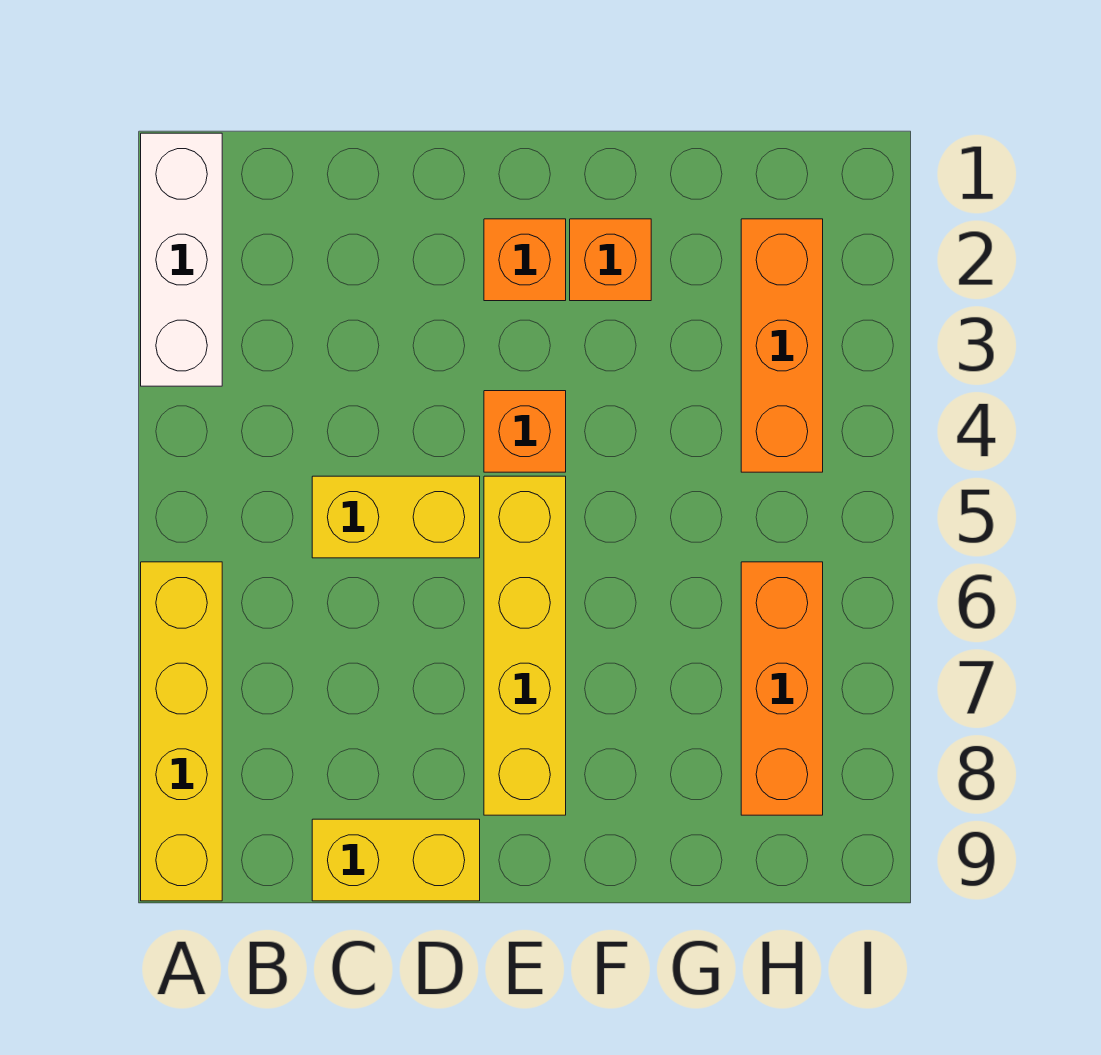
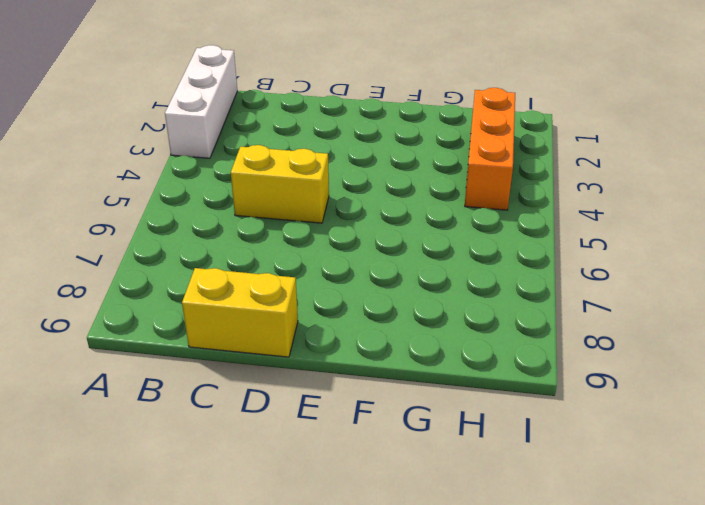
none -> yellow brick A6:A9 level 1
none -> orange brick E2 level 1

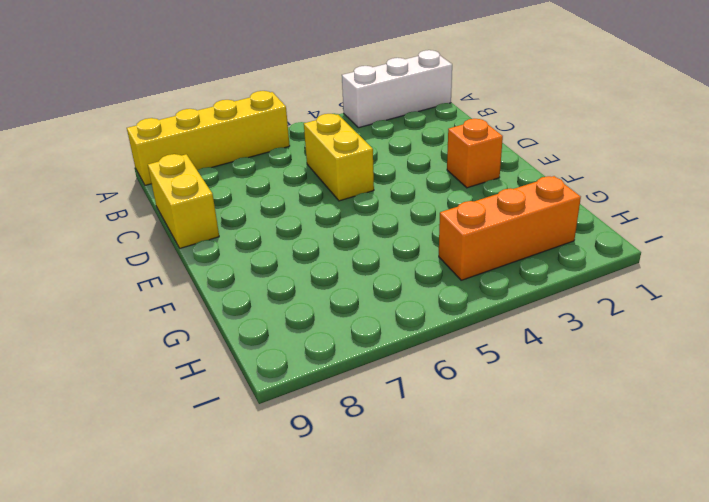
none -> orange brick E4 level 1
none -> yellow brick E5:E8 level 1

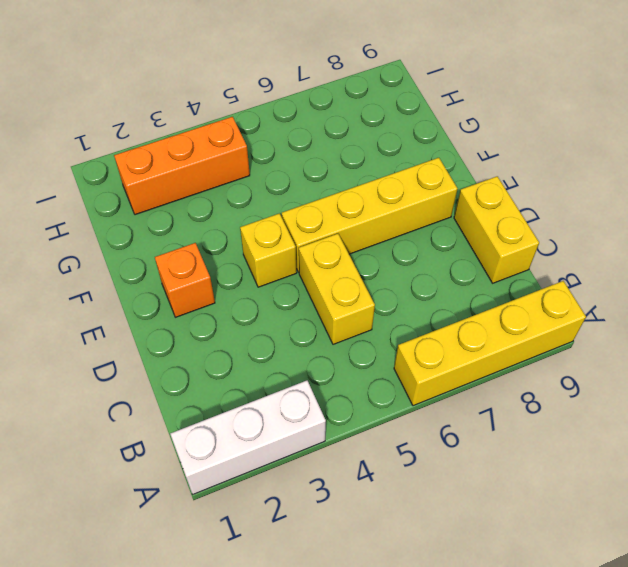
yellow brick E4 level 1 -> orange brick E4 level 1
none -> orange brick F2 level 1
none -> orange brick H6:H8 level 1

